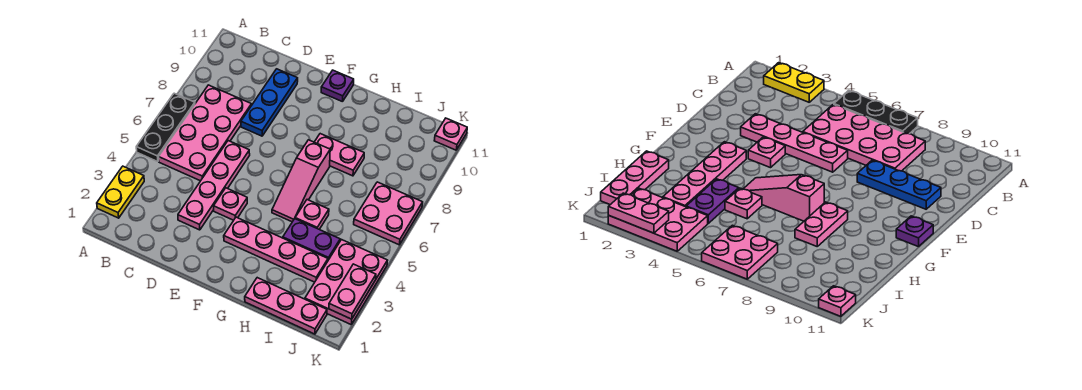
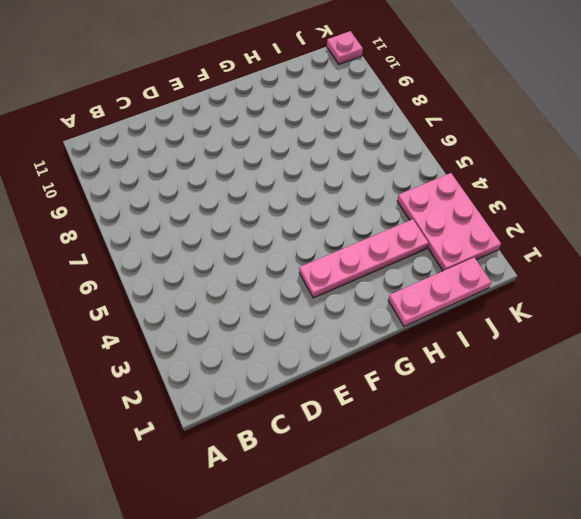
none -> yellow plate A2:A3 level 1
none -> black plate A5:A7 level 1
none -> pink plate B5:C8 level 1

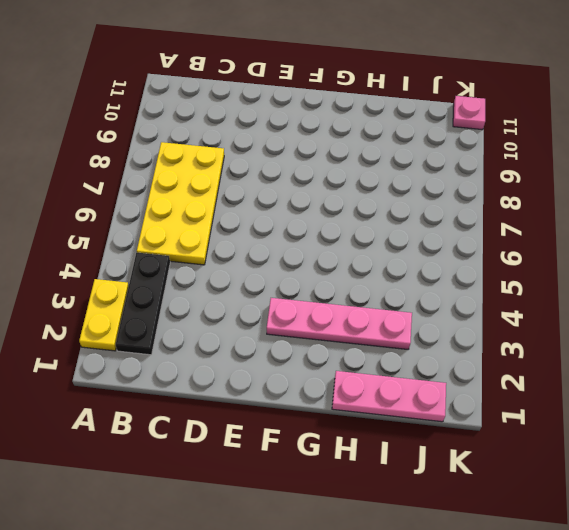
black plate B2:B4 level 1 -> black plate A5:A7 level 1
yellow plate B5:C8 level 1 -> pink plate B5:C8 level 1
none -> pink plate D3:D6 level 1
none -> blue plate D8:D10 level 1
none -> pink plate E4 level 1

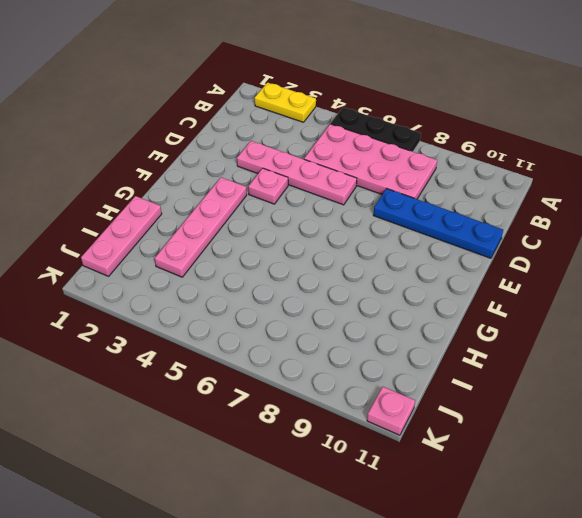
blue plate D8:D11 level 1 -> blue plate D8:D10 level 1
none -> purple plate F11 level 1
none -> pink slope G5:G7 level 1 top 7
none -> pink plate G8:H8 level 1

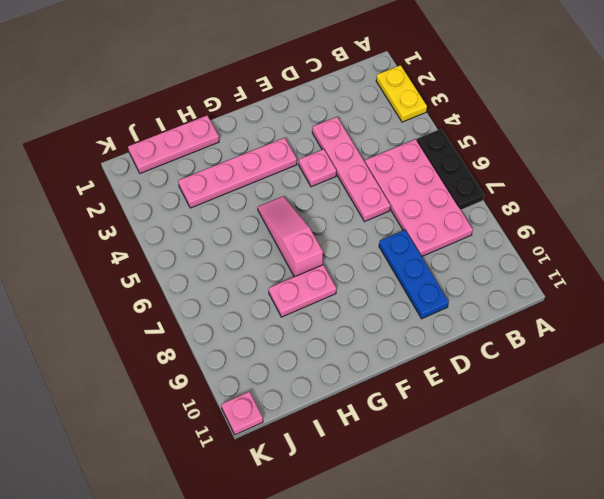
none -> purple plate F11 level 1
none -> purple plate H4:I4 level 1
none -> pink plate H5 level 1

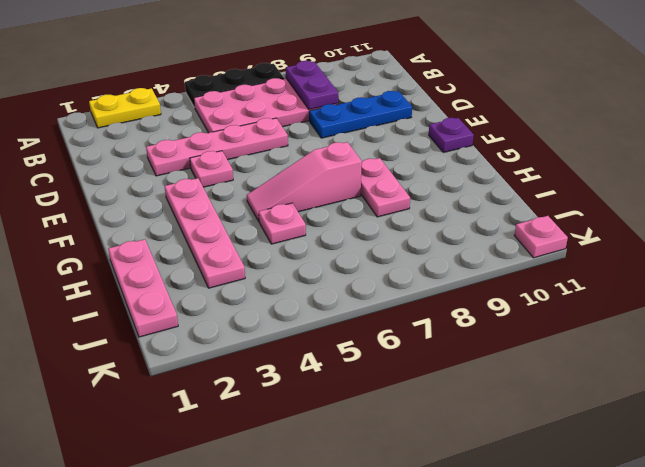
purple plate B8:C8 level 2 -> purple plate H4:I4 level 1
none -> pink plate J2:K4 level 1
none -> pink plate J6:K7 level 1
none -> pink plate K2:K3 level 2

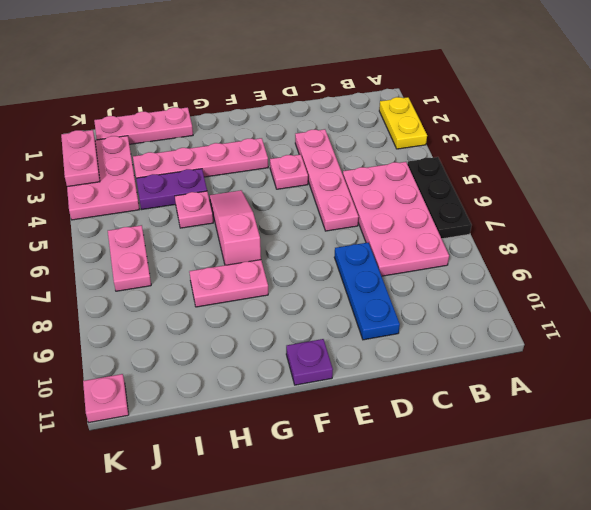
pink plate J6:J7 level 1 -> pink plate J6:K7 level 1

